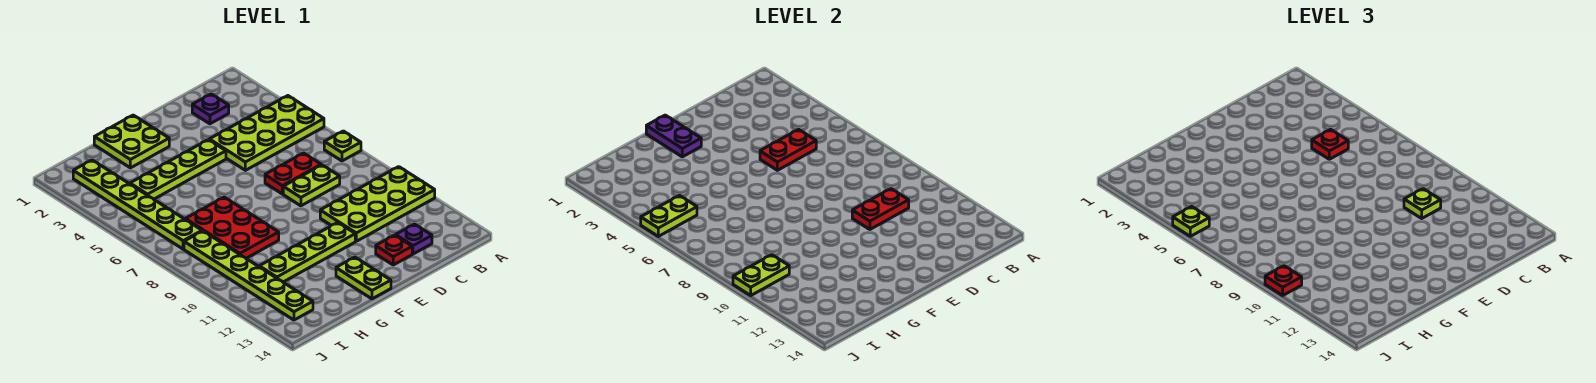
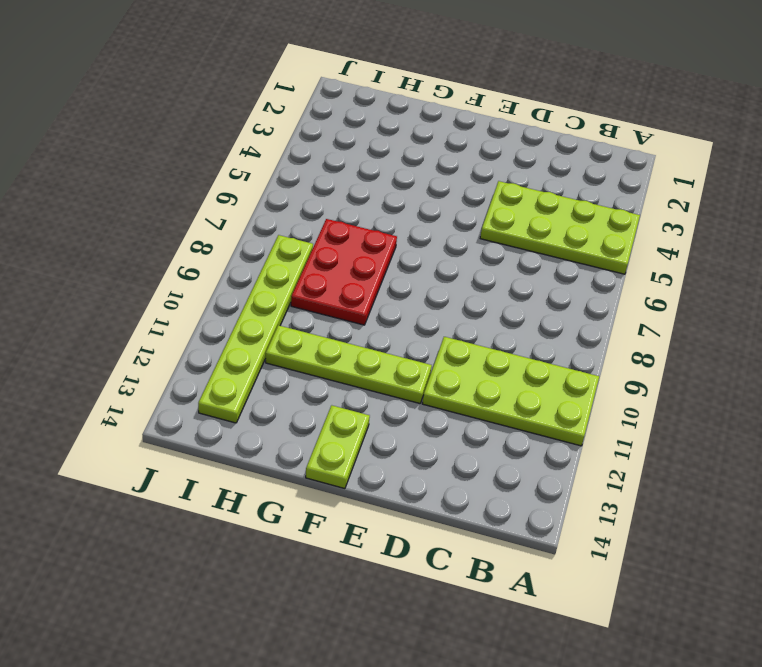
none -> lime plate A7 level 1
none -> purple plate C2 level 1
none -> red plate C7:D7 level 1

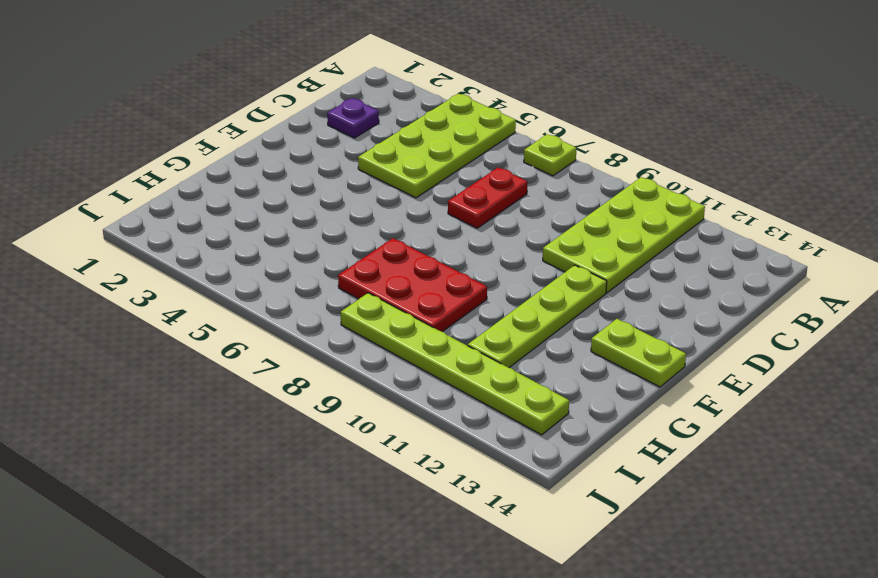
none -> lime plate C8:D8 level 1
none -> purple plate C13 level 1
none -> red plate D13 level 1

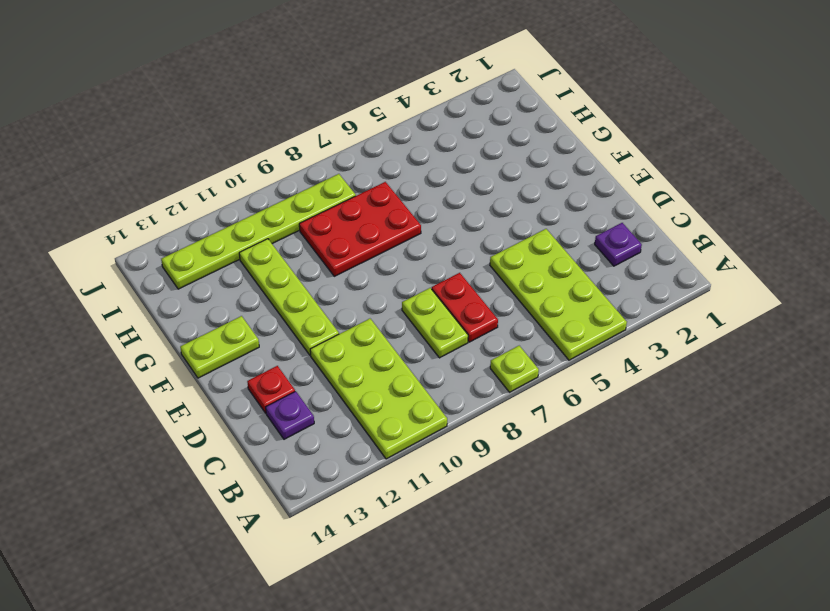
none -> lime plate E4:H4 level 1
none -> lime plate F1:G2 level 1
none -> lime plate I2:I7 level 1

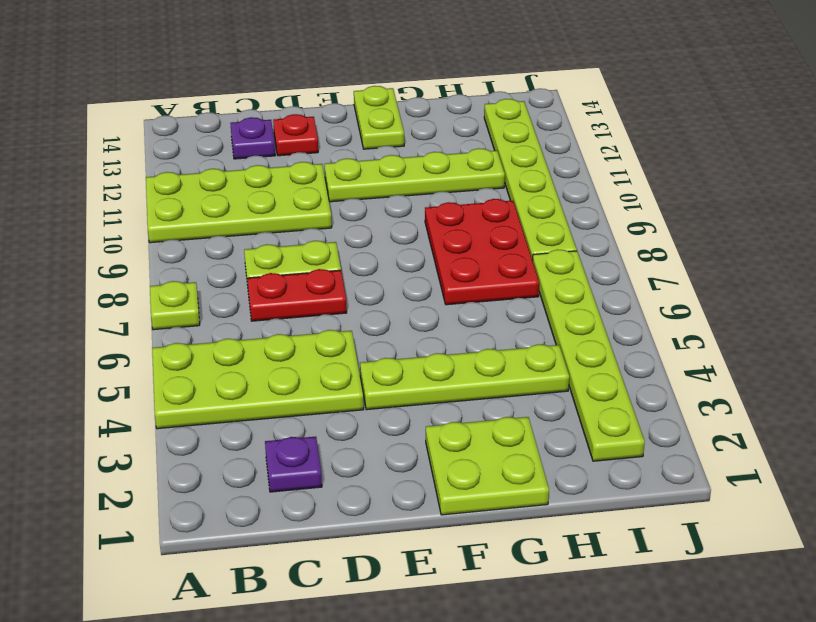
none -> red plate C5:D5 level 2
none -> red plate C10:D10 level 2
none -> purple plate F1:F2 level 2

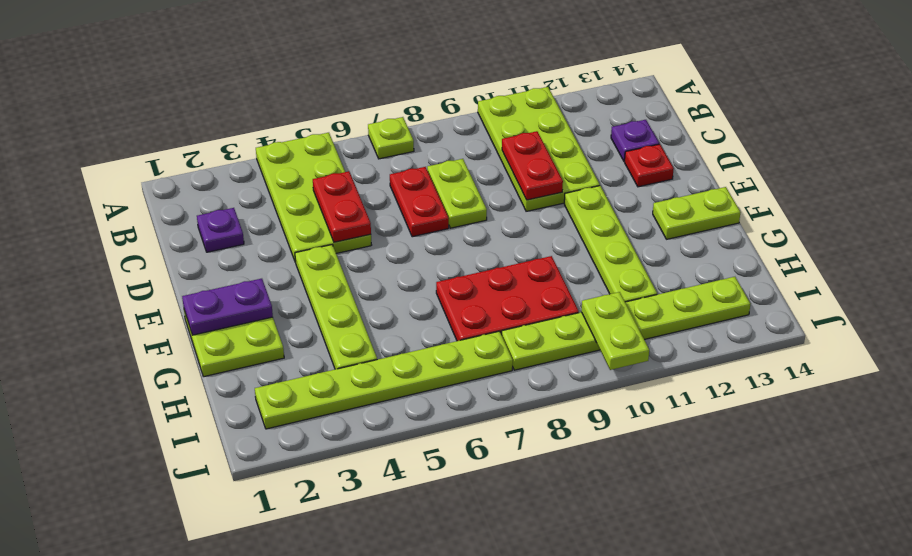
none -> lime plate I5:J5 level 2
none -> red plate C5 level 3
none -> lime plate C10 level 3

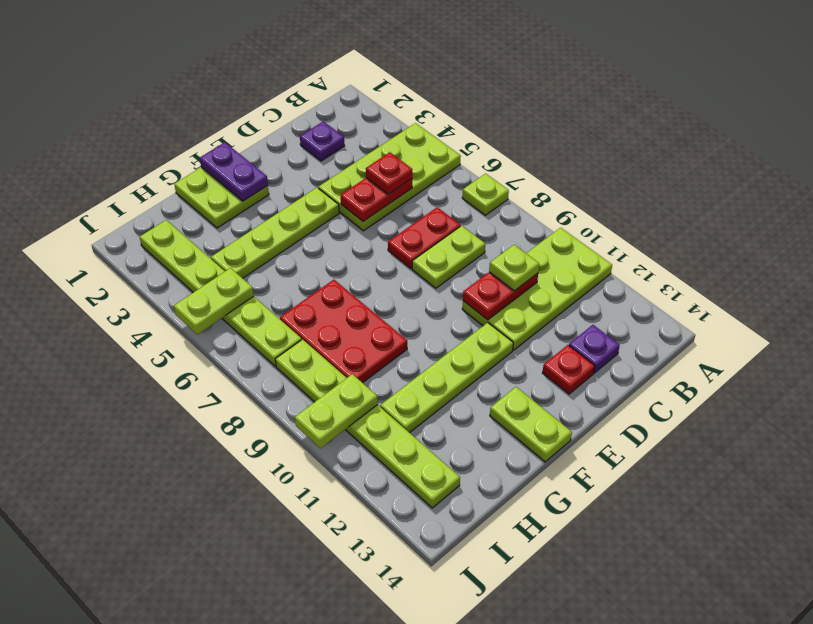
none -> lime plate J5 level 3
none -> red plate J10 level 3

